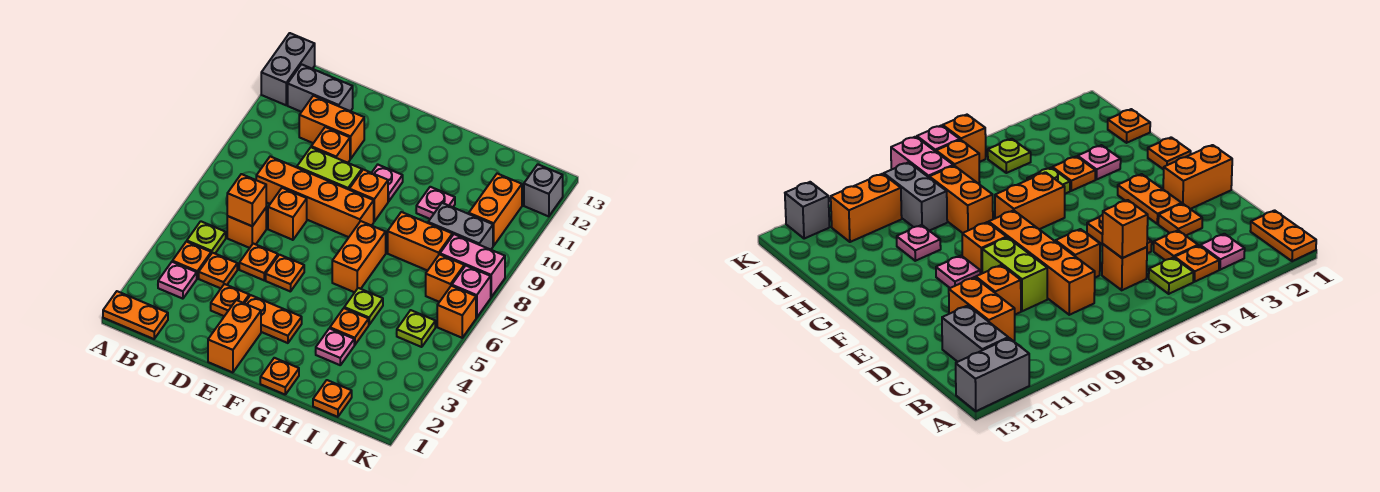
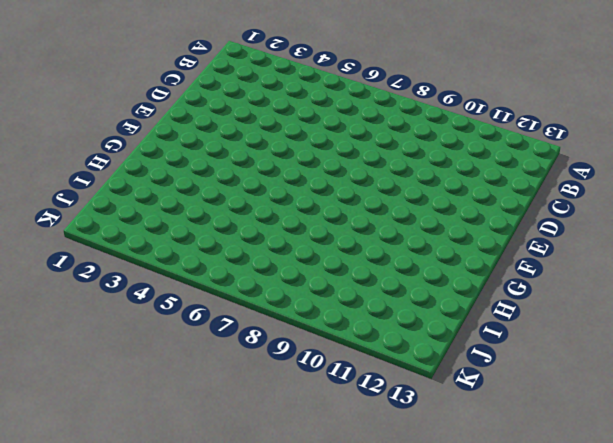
none -> orange plate A1:B1 level 1
none -> grey brick A12:A13 level 1
none -> pink plate B3 level 1
none -> orange plate B4 level 1

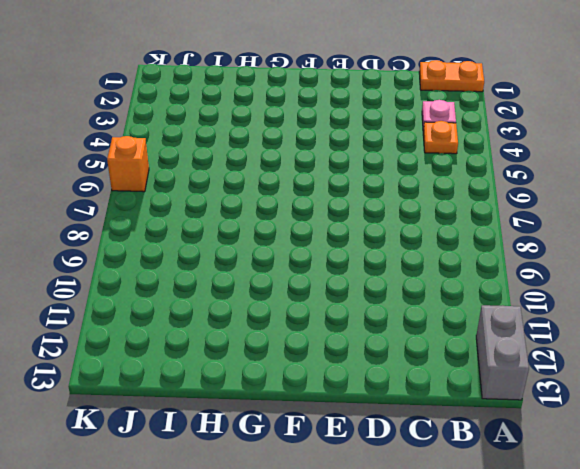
none -> lime plate B5 level 1
none -> grey brick B12:C12 level 1
none -> orange plate C4 level 1
none -> orange brick C6 level 1

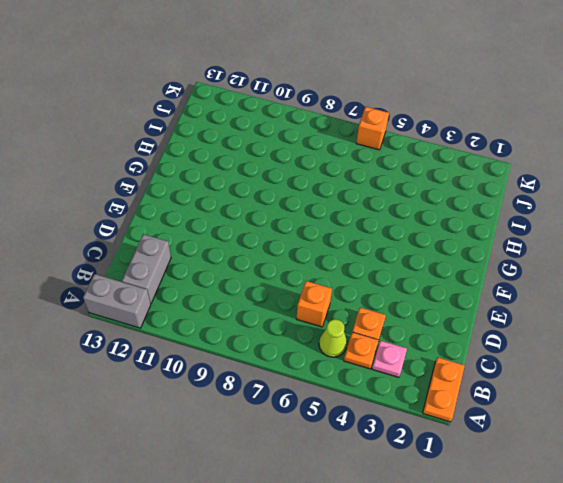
lime cone B5 level 1 -> lime plate B5 level 1
none -> orange brick C8:F8 level 1
none -> orange brick C11:D11 level 1
none -> orange plate D3 level 1
none -> orange plate D5 level 1

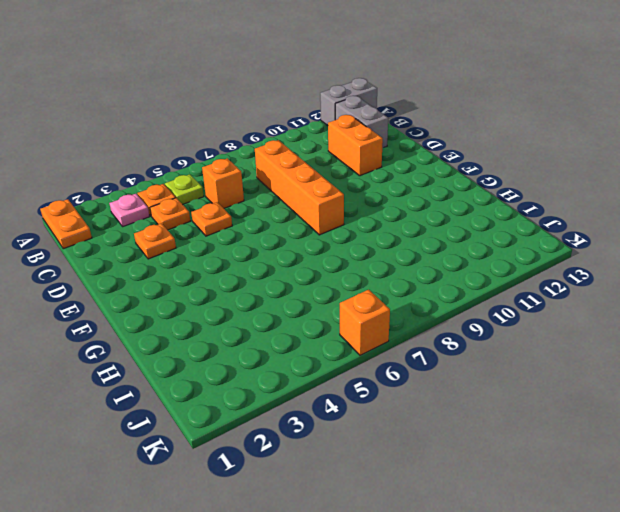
none -> orange brick D7 level 1
none -> lime brick D9:E9 level 1
none -> orange brick D10 level 1
none -> orange brick E1:E2 level 1

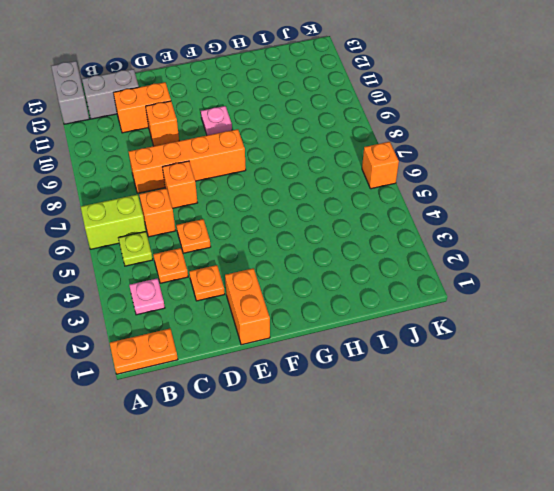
lime brick A6:B6 level 1 -> lime brick D9:E9 level 1
none -> orange plate B4 level 1
none -> orange plate E3:F3 level 1
none -> orange plate E5 level 1
none -> orange brick F9 level 1

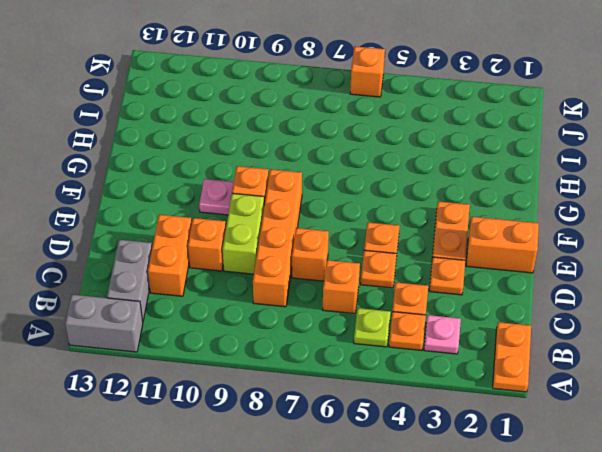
none -> orange plate G1 level 1
none -> orange brick G6:G7 level 1
none -> pink plate H3 level 1
none -> orange plate H4 level 1

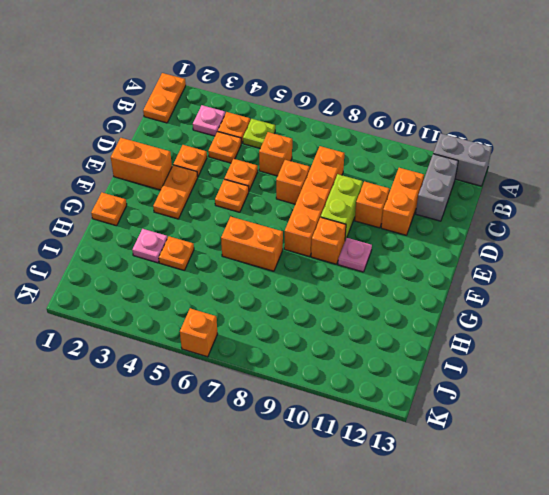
none -> lime plate H5 level 1
none -> orange brick H8:I8 level 1
none -> pink plate H10 level 1
none -> orange plate I1 level 1

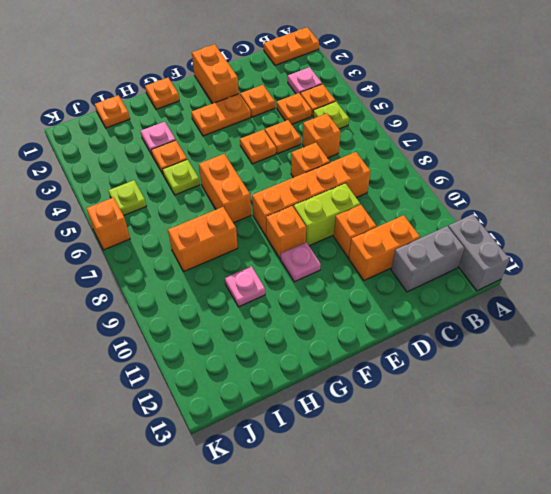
none -> grey brick I9:J9 level 1
none -> orange brick J7 level 1
none -> pink brick J8:K8 level 1
none -> orange brick J10:J11 level 1

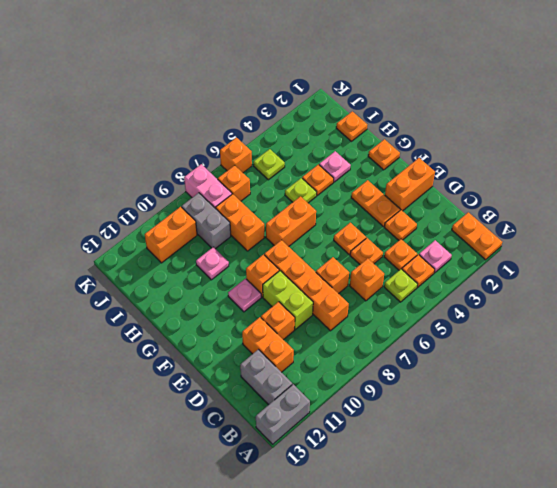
none -> pink brick K7 level 1
none -> grey brick K12 level 1
none -> orange brick C6 level 2

